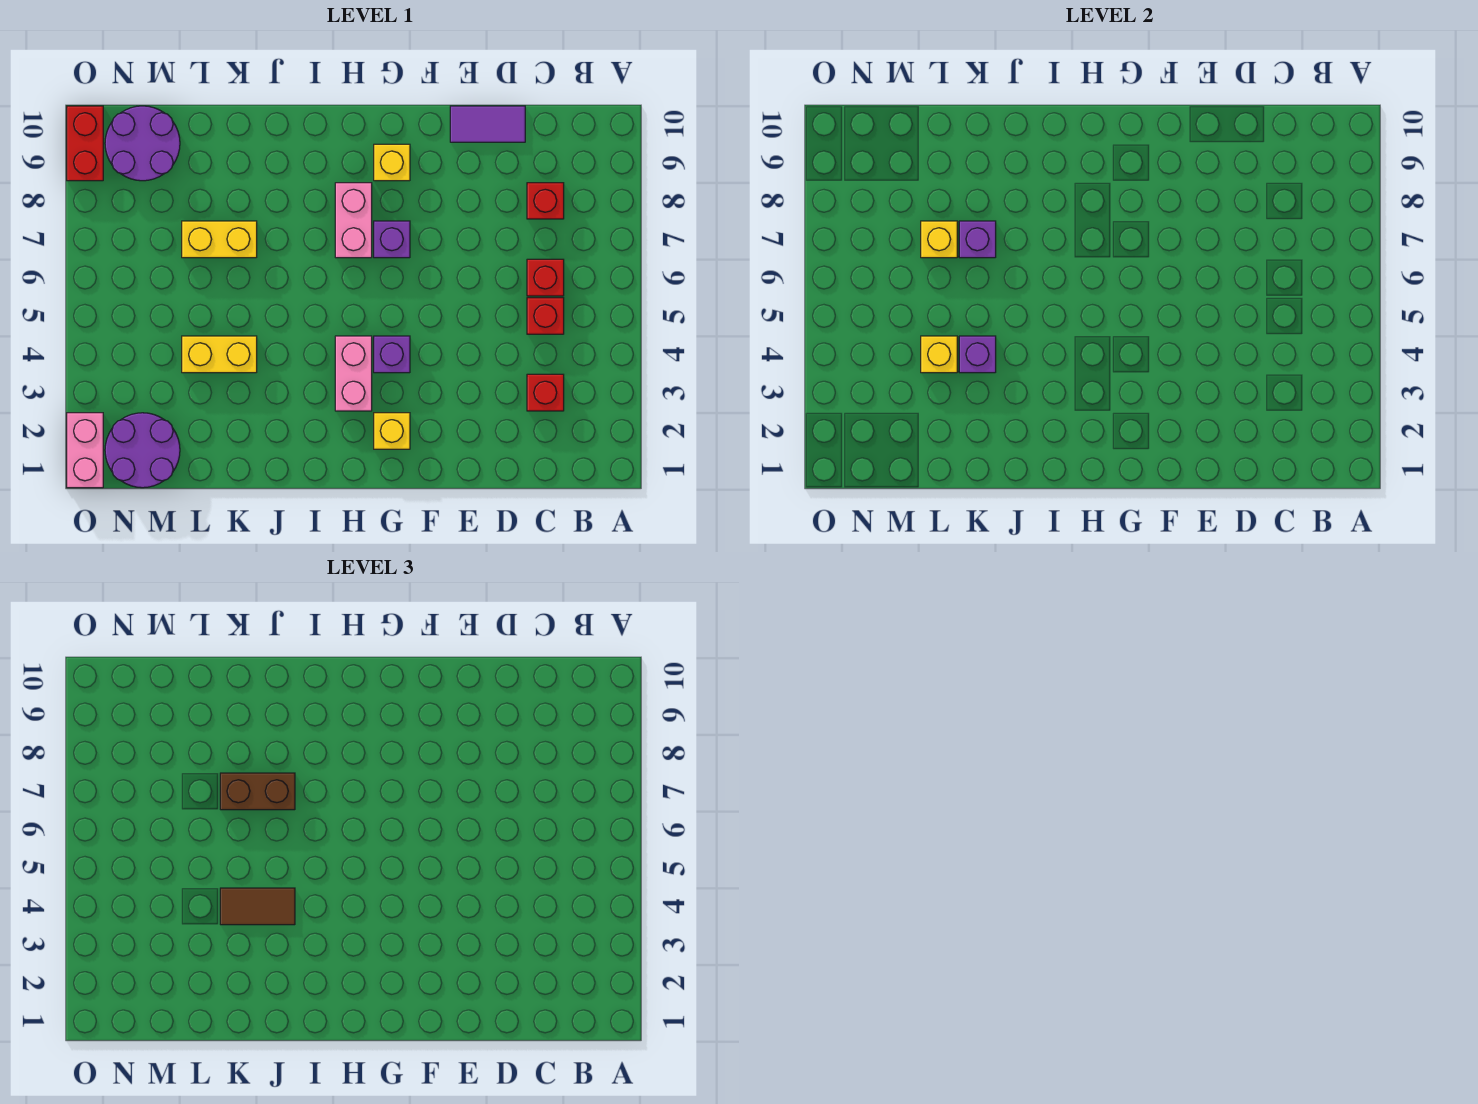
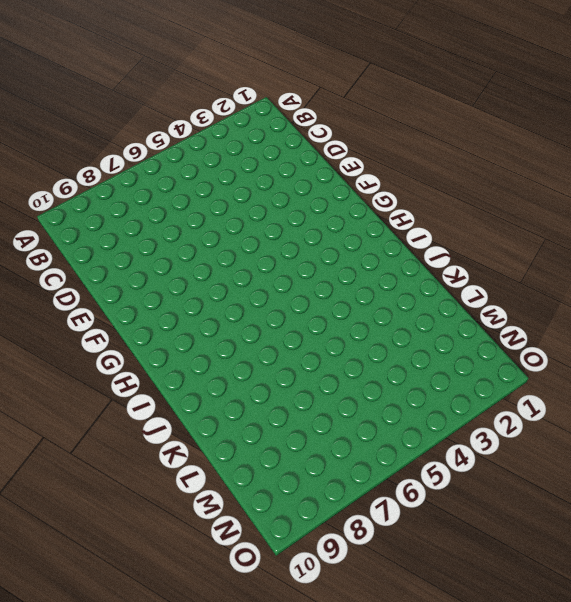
none -> red brick C3 level 1
none -> red brick C5 level 1
none -> red brick C6 level 1

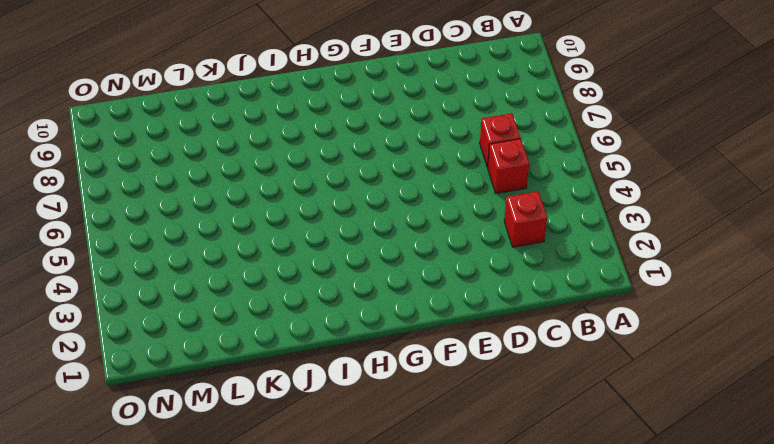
none -> red brick C8 level 1
none -> purple tile D10:E10 level 1
none -> yellow brick G2 level 1

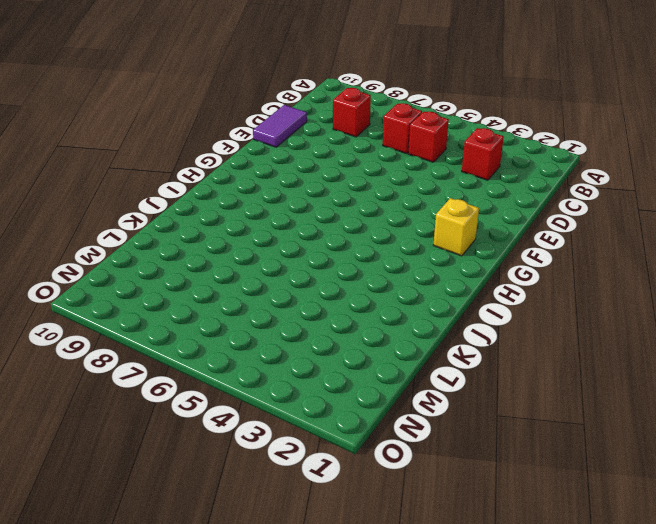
none -> purple brick G4 level 1
none -> purple brick G7 level 1
none -> yellow brick G9 level 1

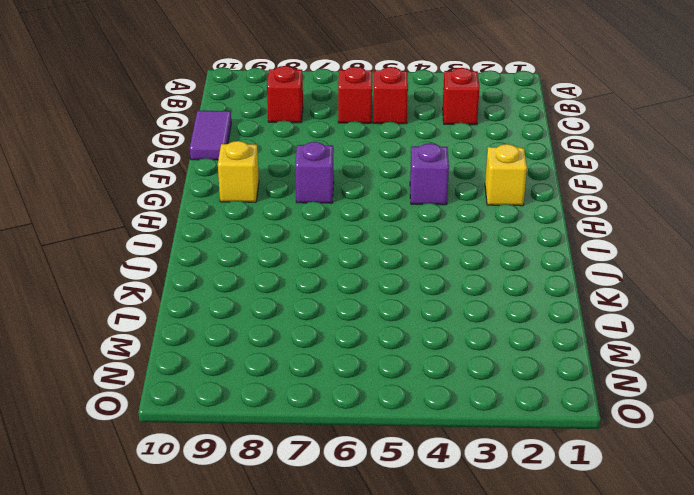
none -> pink brick H3:H4 level 1
none -> pink brick H7:H8 level 1
none -> yellow brick K4:L4 level 1

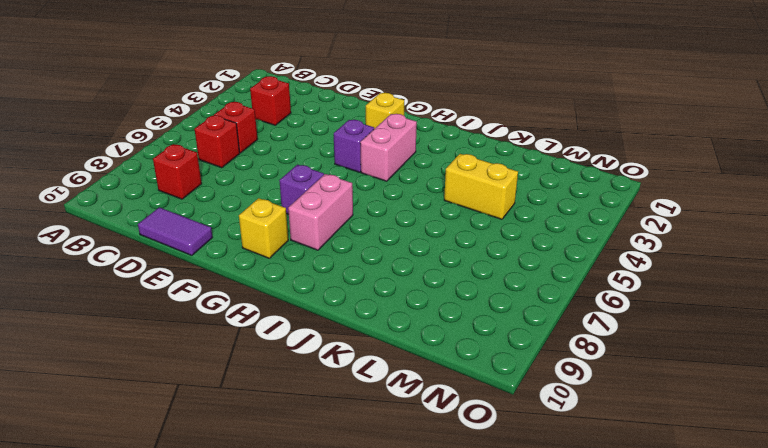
none -> yellow brick K7:L7 level 1
none -> purple round brick M1:N2 level 1
none -> purple round brick M9:N10 level 1

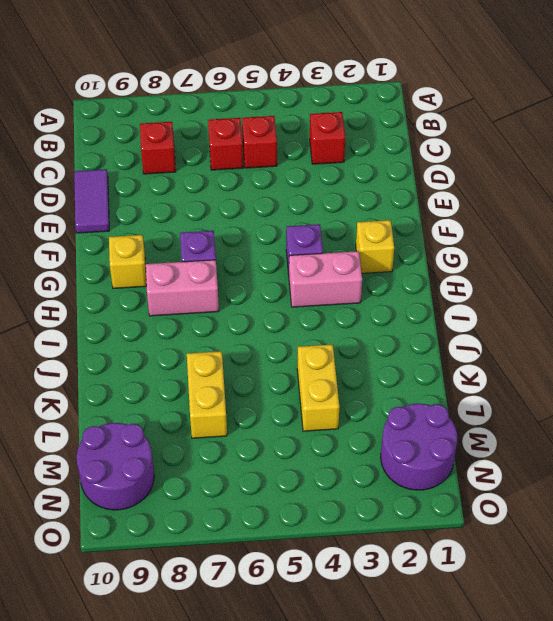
none -> pink brick O1:O2 level 1
none -> red brick O9:O10 level 1
none -> purple brick K4 level 2

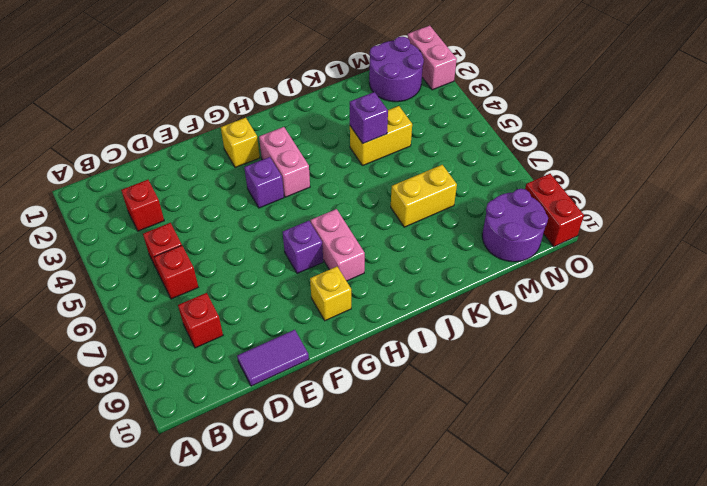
none -> purple brick K7 level 2
none -> yellow brick L4 level 2
none -> yellow brick L7 level 2

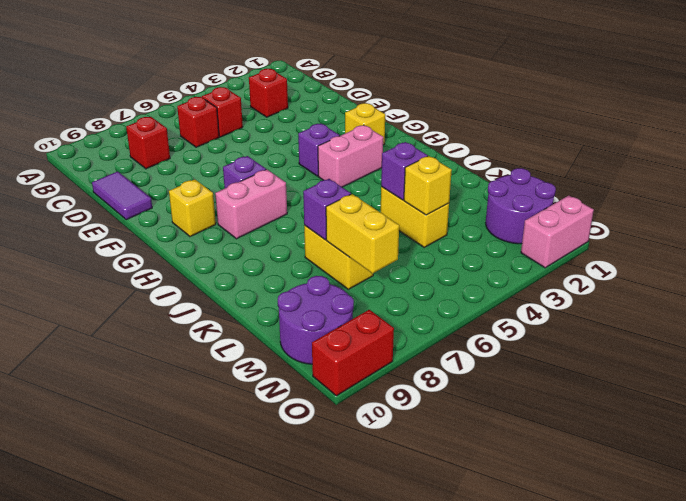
yellow brick L7:M7 level 2 -> yellow brick L7 level 2
none -> brown tile J4:K4 level 3
none -> brown brick J7:K7 level 3

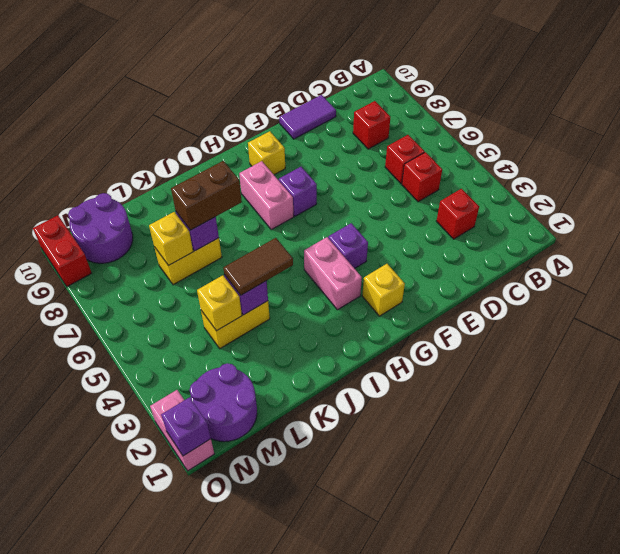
purple brick O1 level 2 -> none

